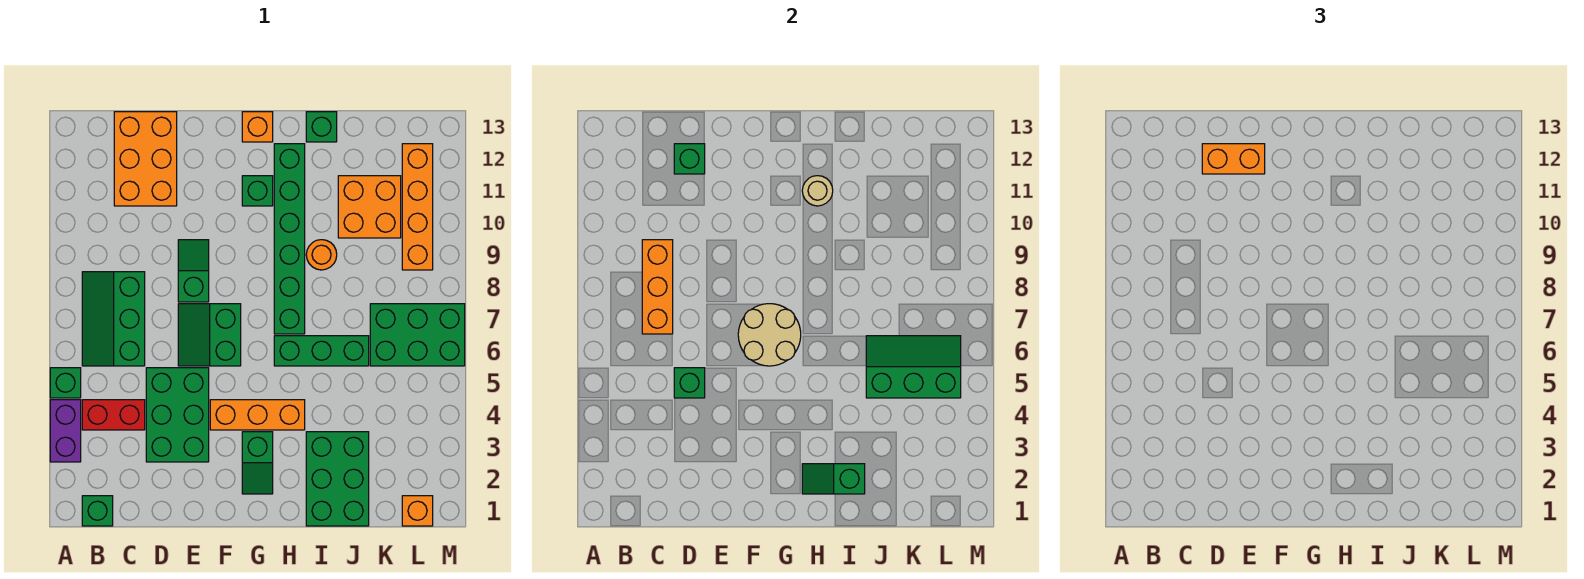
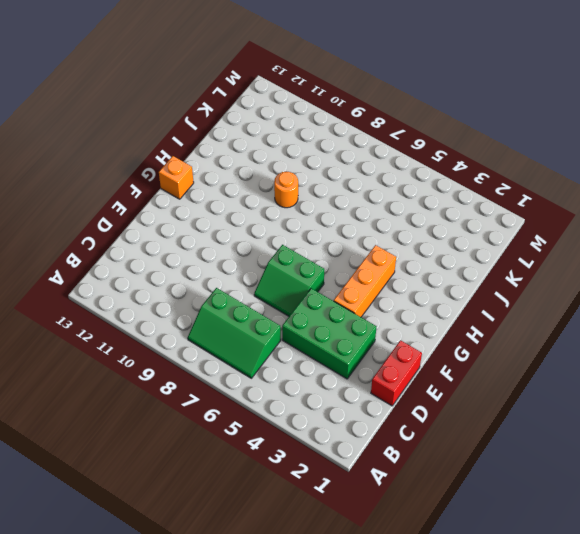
red brick D1:E1 level 1 -> red brick B4:C4 level 1
none -> purple brick A3:A4 level 1
none -> green brick A5 level 1
none -> green brick B1 level 1
none -> orange brick C11:D13 level 1

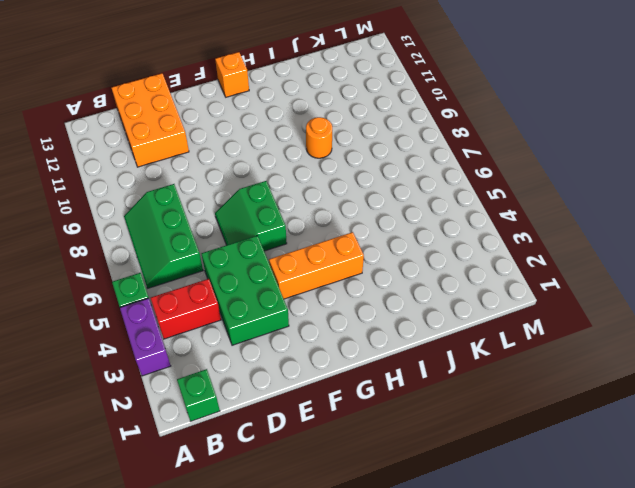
none -> green slope E8:E9 level 1 top 8
none -> green slope G2:G3 level 1 top 3
none -> green brick G11 level 1
none -> green brick H6:J6 level 1

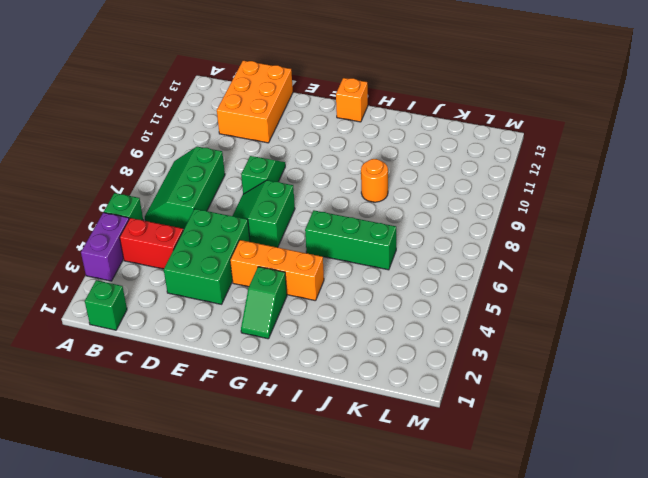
none -> green brick G11 level 1
none -> green brick H7:H12 level 1
none -> green brick I1:J3 level 1
none -> green brick I13 level 1

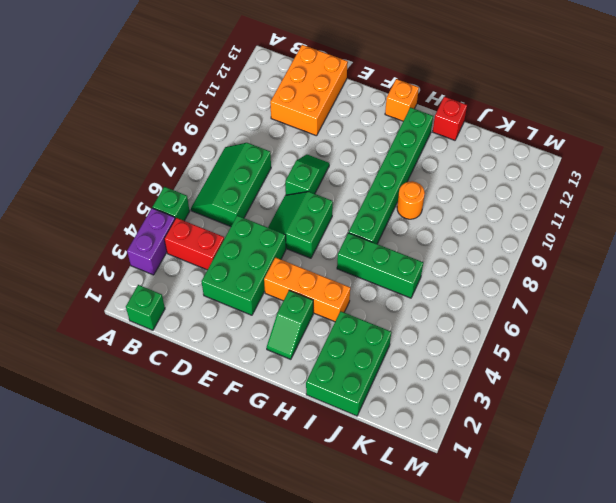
red brick I13 level 1 -> green brick I13 level 1
none -> green brick G11 level 1
none -> orange brick J10:K11 level 1
none -> green brick K6:M7 level 1
none -> orange brick L1 level 1

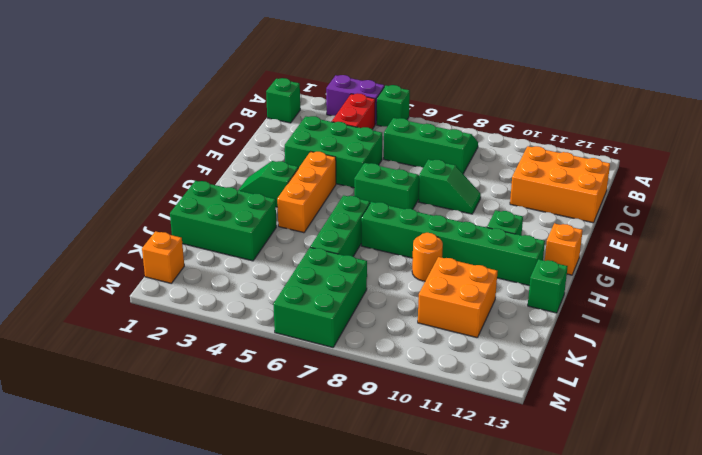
none -> orange brick L9:L12 level 1
none -> orange brick C7:C9 level 2
none -> green brick D5 level 2
none -> green brick D12 level 2

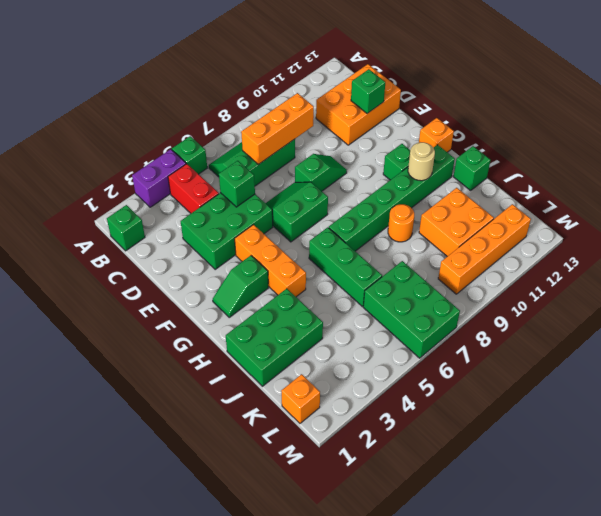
none -> tan round brick F6:G7 level 2
none -> green slope H2:I2 level 2 top I
none -> green slope J5:L6 level 2 top 5
none -> orange brick D12:E12 level 3

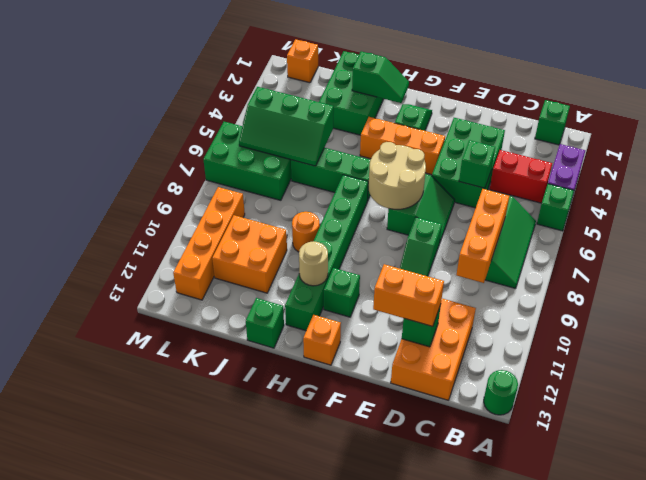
green round brick A13 level 1 -> none

